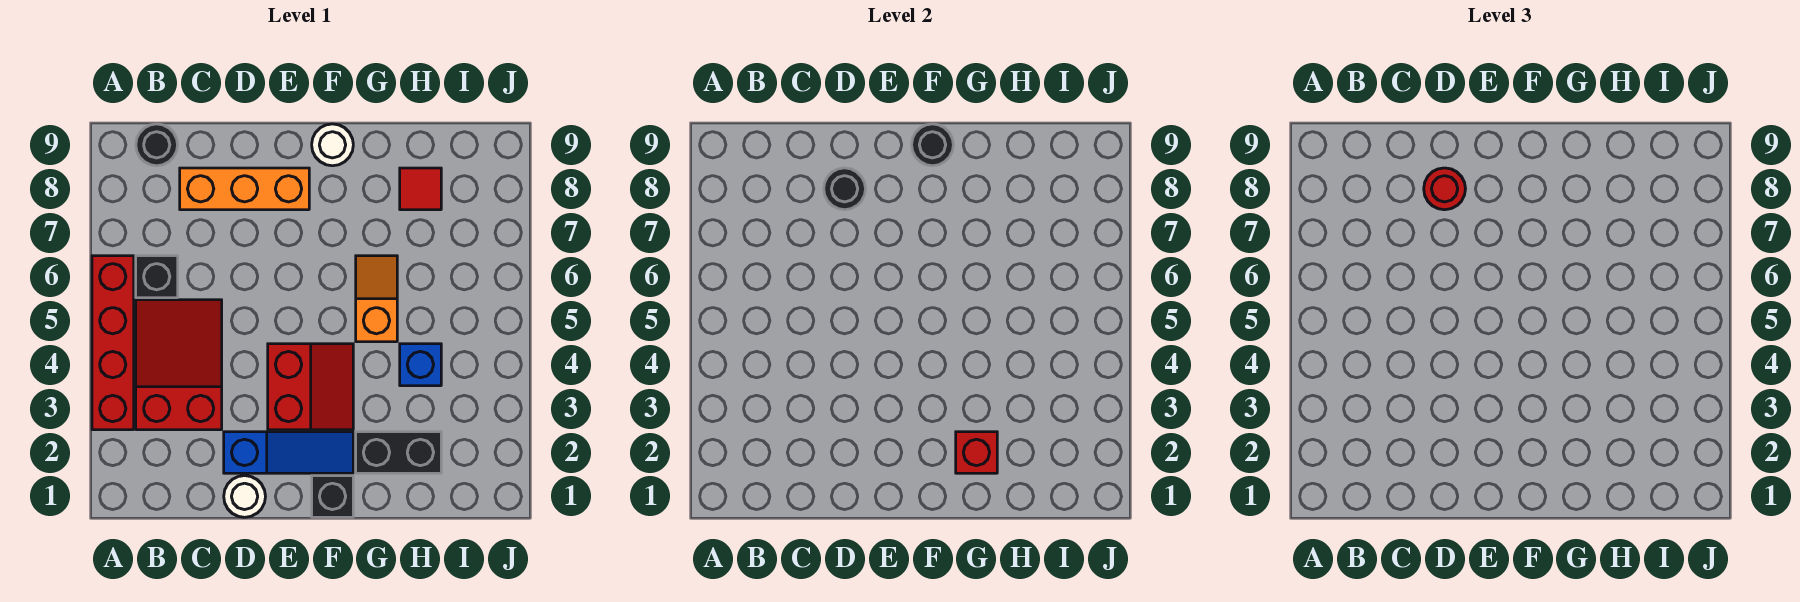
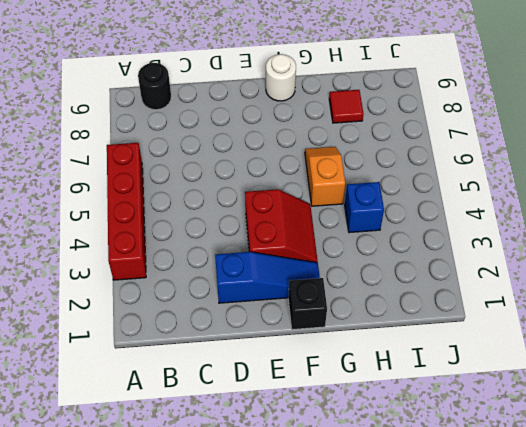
none -> red slope B3:C5 level 1 top 3
none -> black brick B6 level 1
none -> orange brick C8:E8 level 1

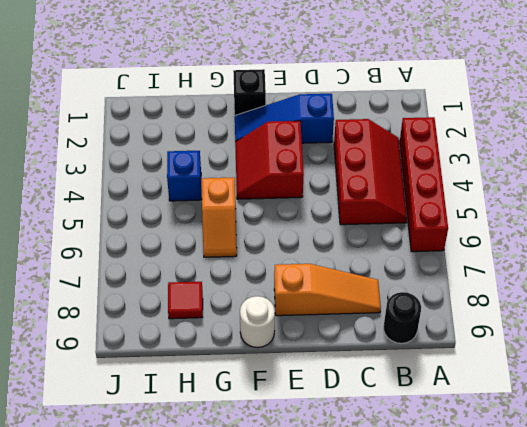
red slope B3:C5 level 1 top C -> red slope B3:C5 level 1 top 3
orange slope C8:E8 level 1 top E -> orange brick C8:E8 level 1
none -> black brick B6 level 1
none -> white round brick D1 level 1
none -> black brick G2:H2 level 1

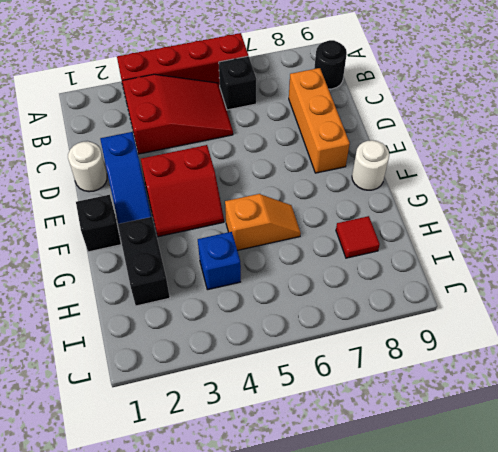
none -> black round brick D8 level 2
none -> black round brick F9 level 2
none -> red brick G2 level 2

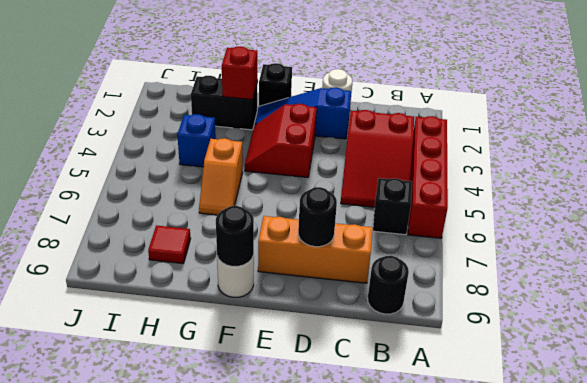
none -> red round brick D8 level 3

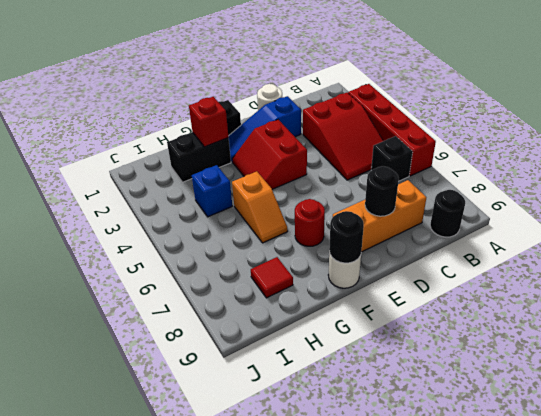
red round brick F7 level 1 -> red round brick D8 level 3

